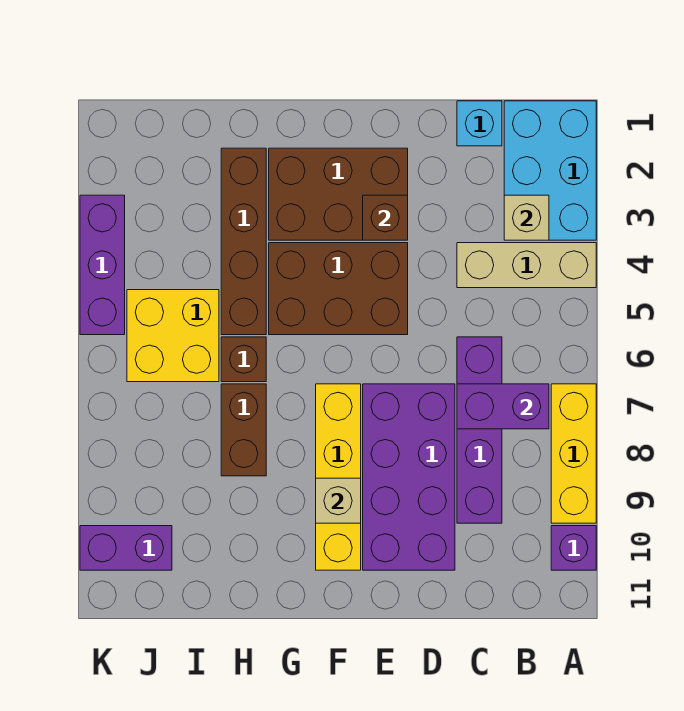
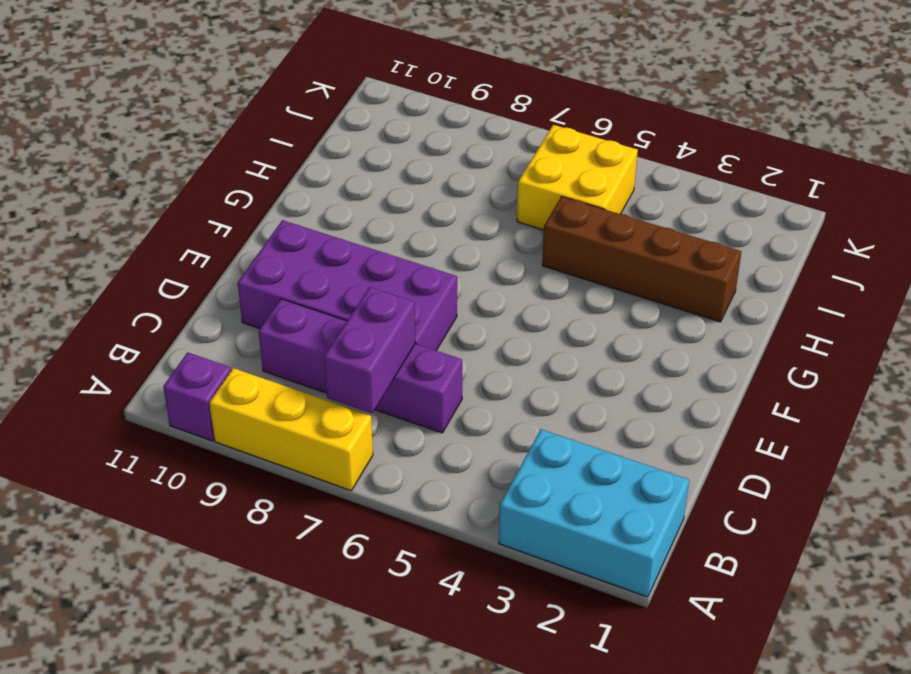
none -> tan brick A4:C4 level 1
none -> cyan brick C1 level 1
none -> brown brick E2:G3 level 1

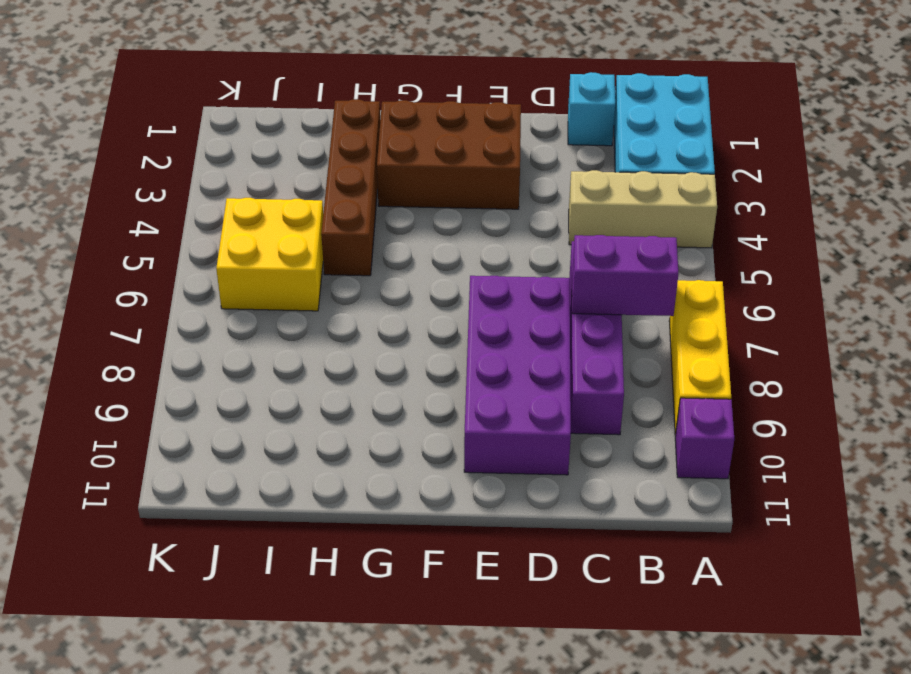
none -> brown brick E4:G5 level 1
none -> yellow brick F7:F10 level 1
none -> brown brick H6 level 1

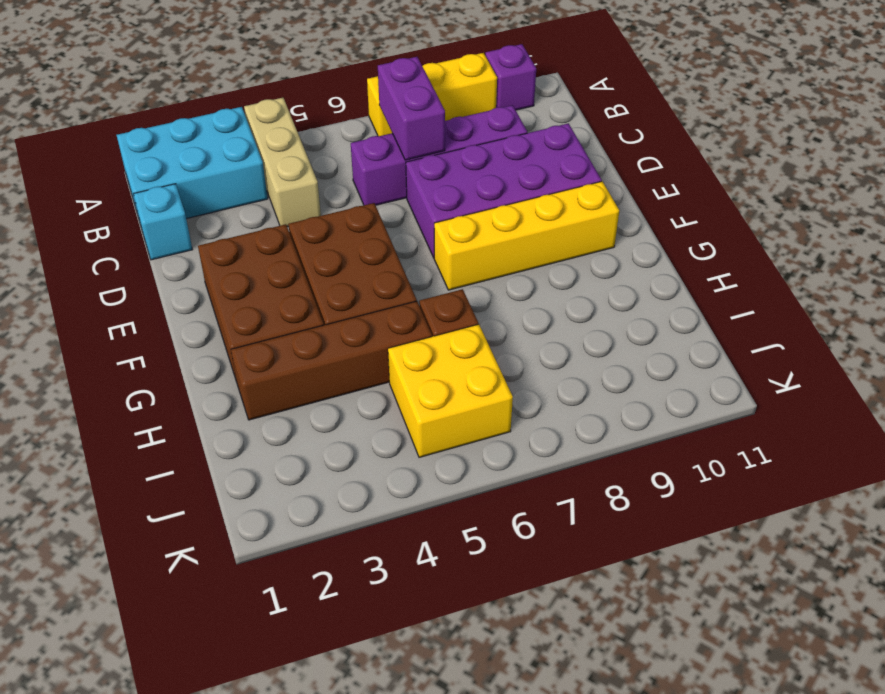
none -> brown brick H7:H8 level 1
none -> purple brick J10:K10 level 1
none -> purple brick K3:K5 level 1

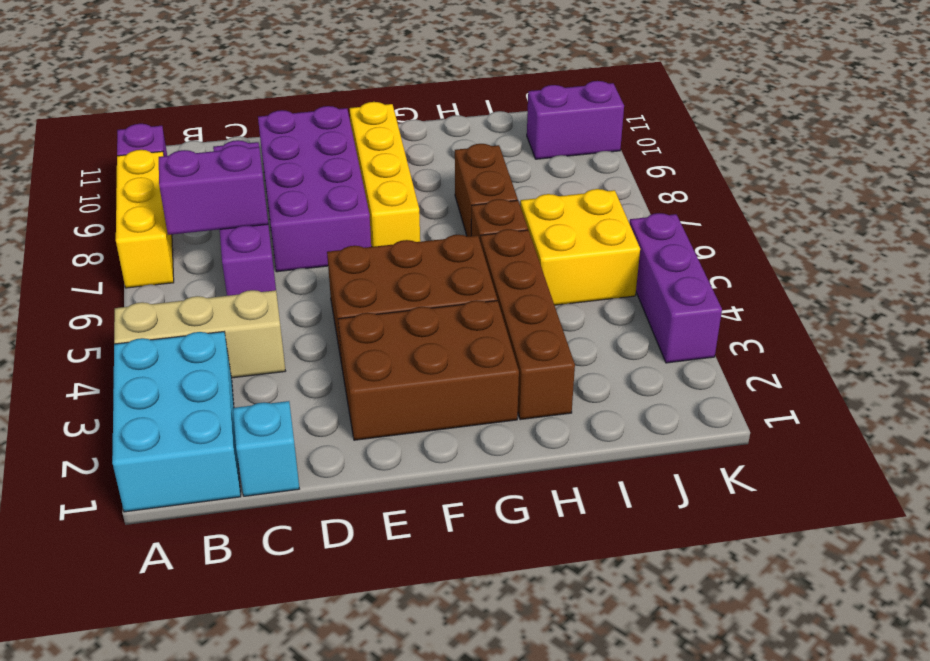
none -> tan brick B3 level 2
none -> brown brick E3 level 2
none -> tan brick F9 level 2

